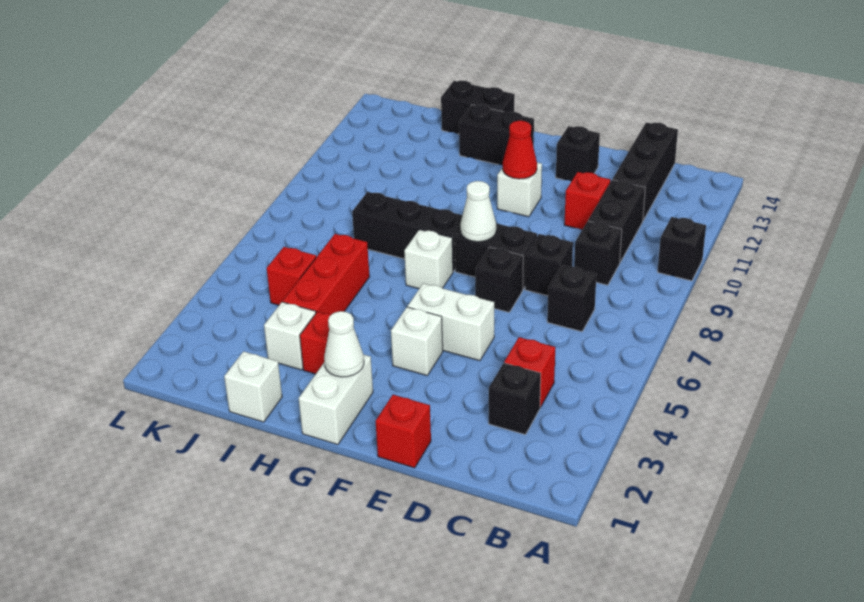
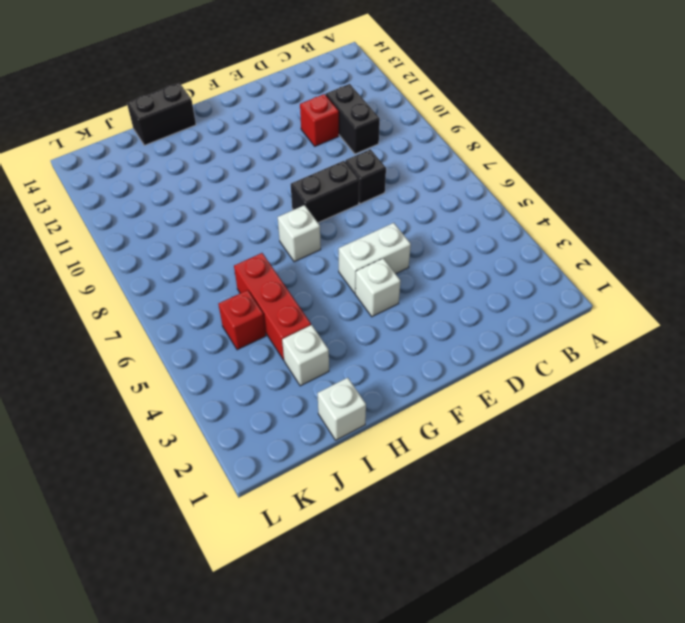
none -> black brick A10 level 1
none -> black brick C3 level 1
none -> red brick C4 level 1

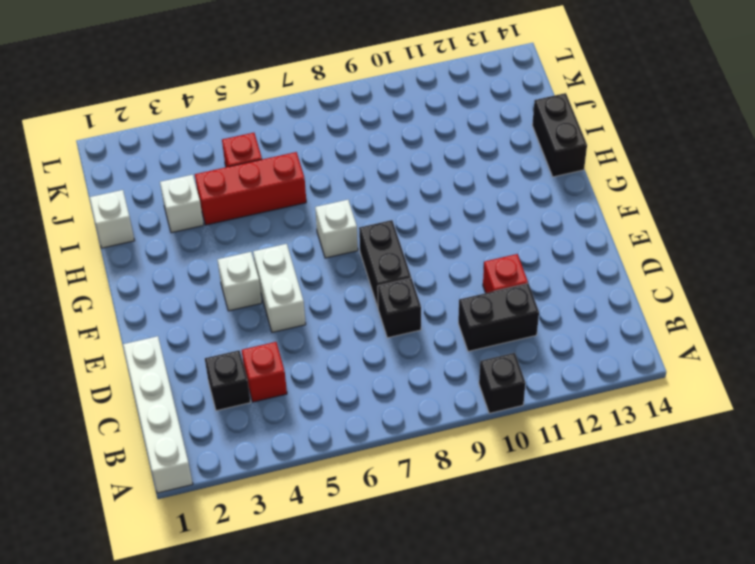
white brick A1:D1 level 1 -> none
none -> black brick C7 level 1
none -> black brick C9 level 1
none -> black brick C12:C14 level 1

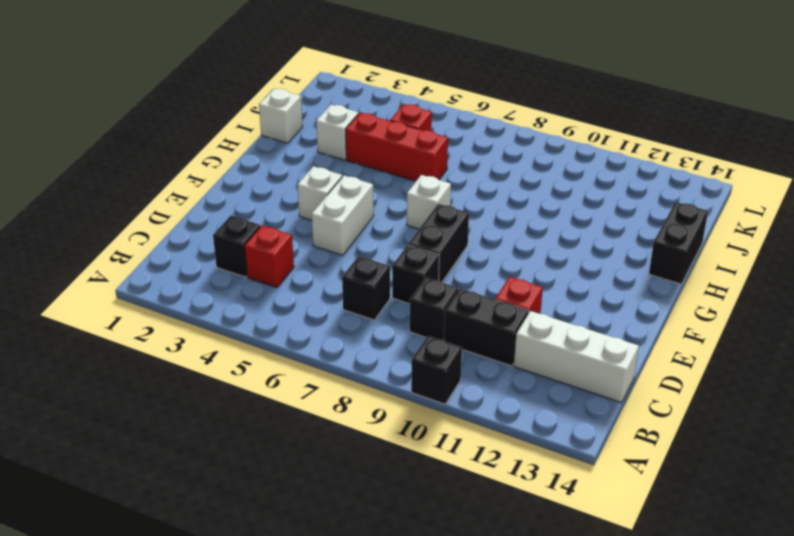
white brick C12:C14 level 1 -> black brick C12:C14 level 1
none -> red brick E1 level 1
none -> black brick E7 level 1
none -> black brick E13 level 1

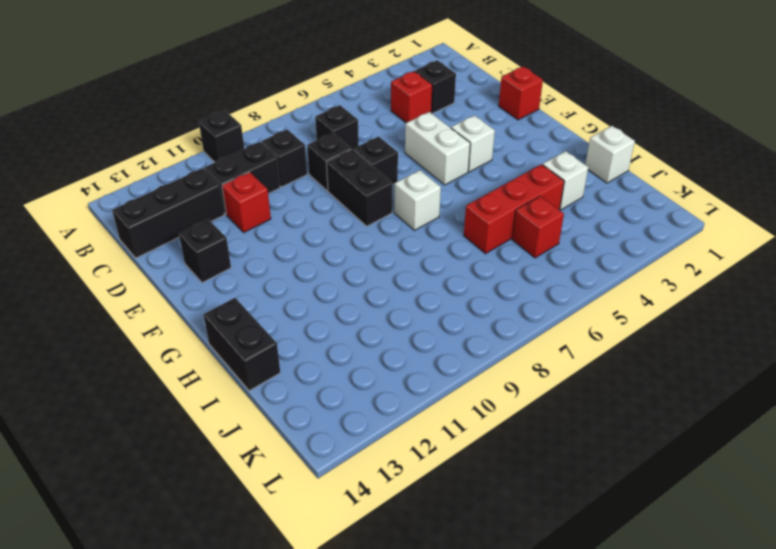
none -> white brick F11 level 1
none -> white brick G1:G2 level 1
none -> black brick G8:I8 level 1

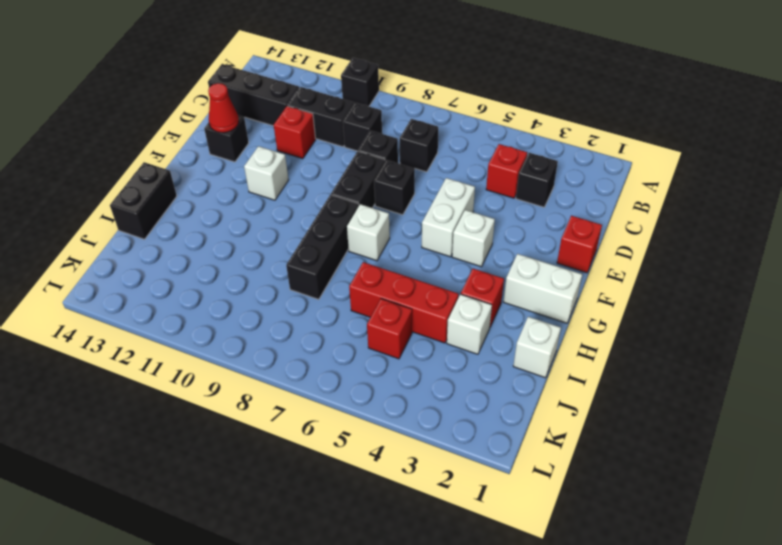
red cone E13 level 2 -> red cone F11 level 2
none -> black brick G13:H13 level 1
none -> white cone F8 level 2
none -> white cone G2 level 2

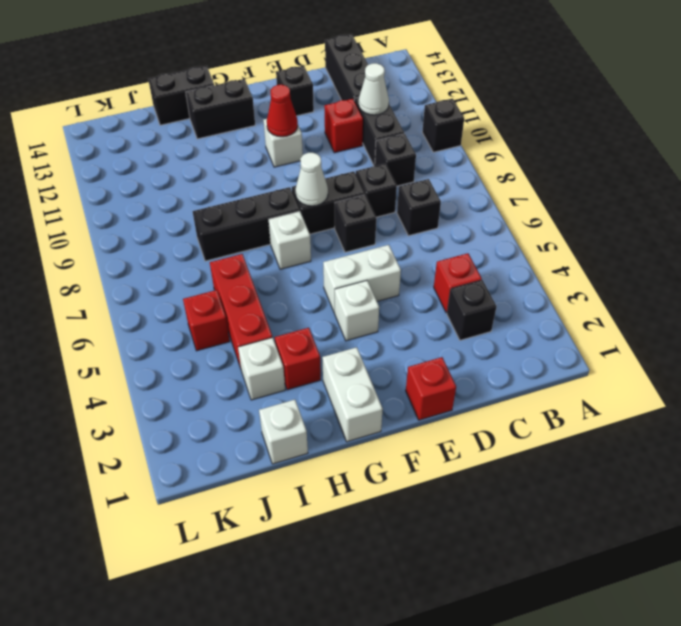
white cone C11 level 2 -> white cone G2 level 2

